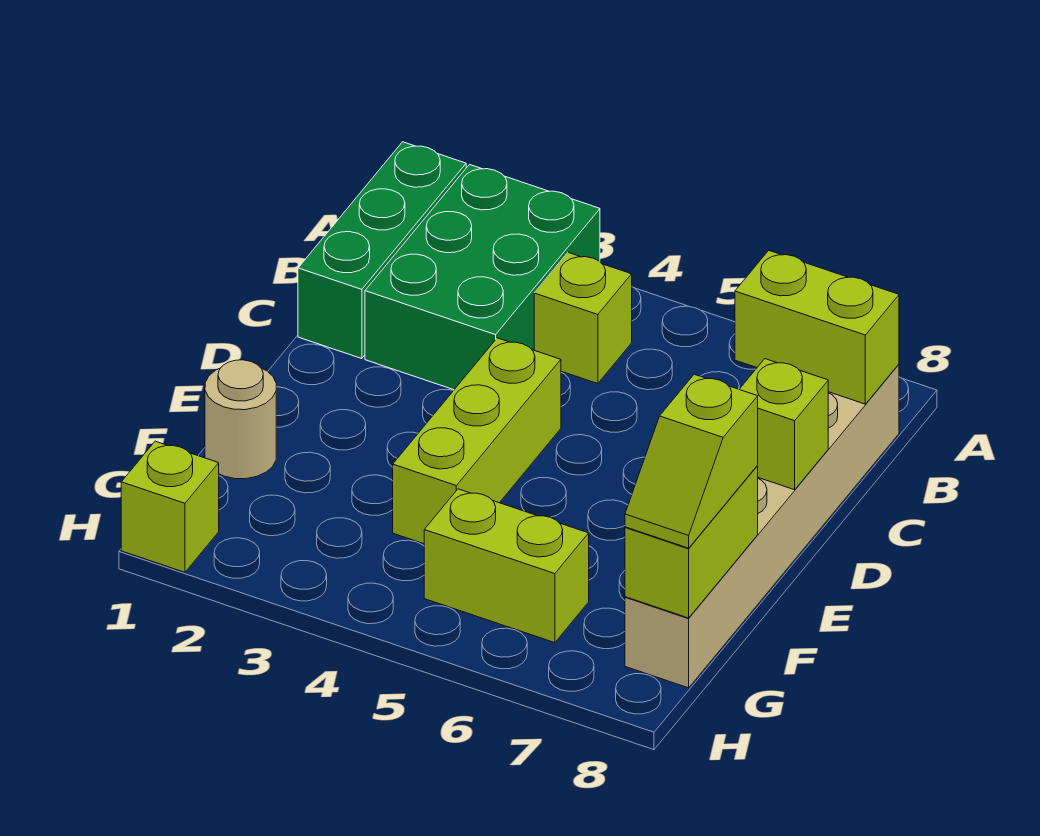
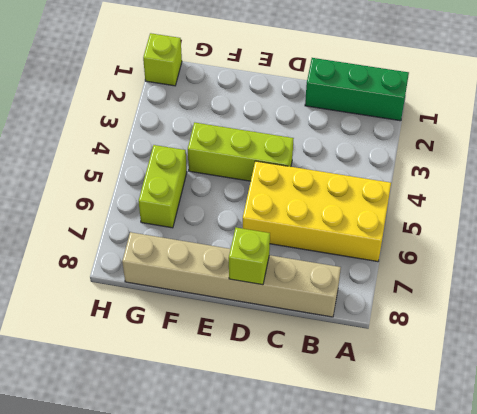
yellow brick A5:D6 level 1 -> none
none -> green brick A2:C3 level 1
none -> lime brick B4 level 1
none -> tan round brick F1 level 1

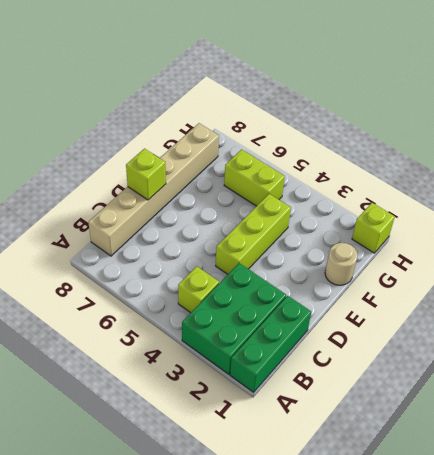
none -> lime brick B7:B8 level 2
none -> lime brick F8:G8 level 2
none -> lime slope F8:G8 level 3 top F

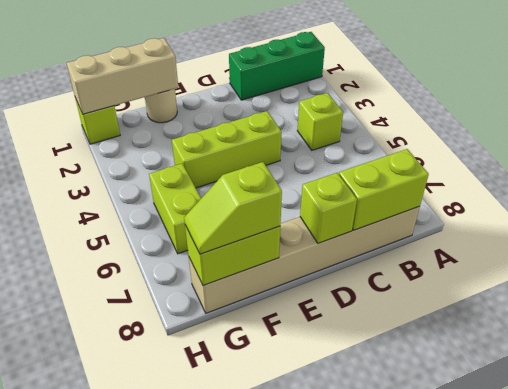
lime brick B8:C8 level 2 -> lime brick B7:B8 level 2
tan brick F1:H1 level 2 -> none
none -> green brick A2:C3 level 1

